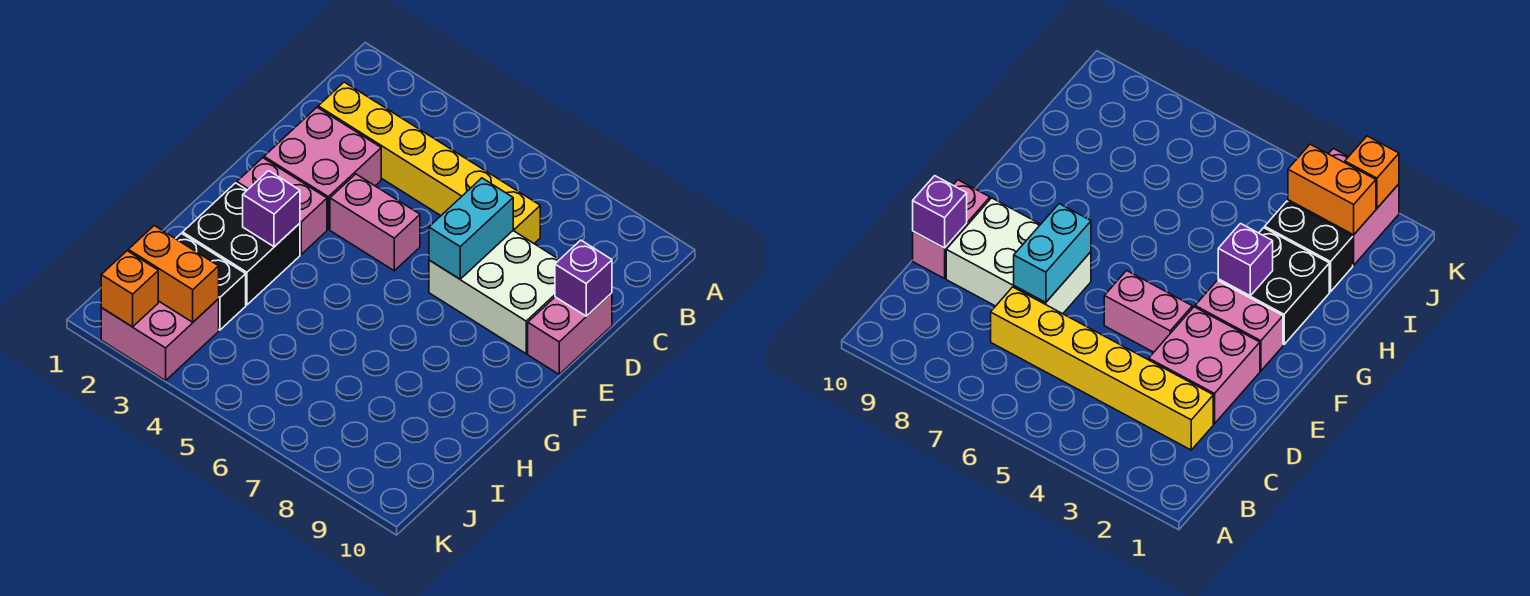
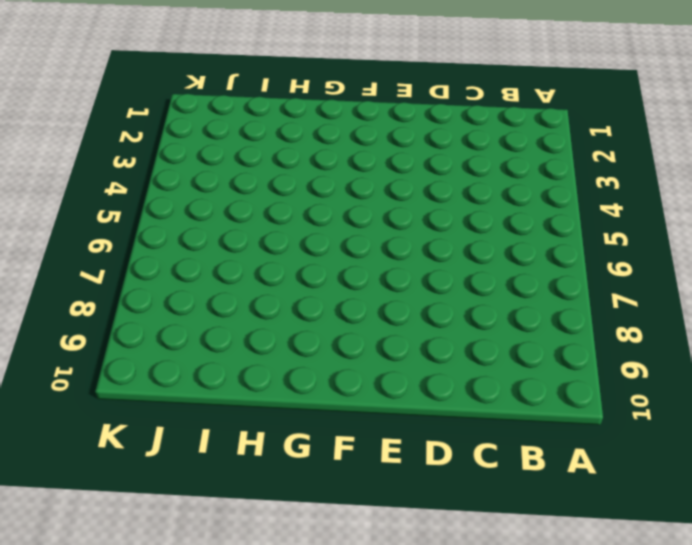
none -> yellow brick C2:C7 level 1
none -> pink brick D2:E3 level 1
none -> white brick D7:E9 level 1

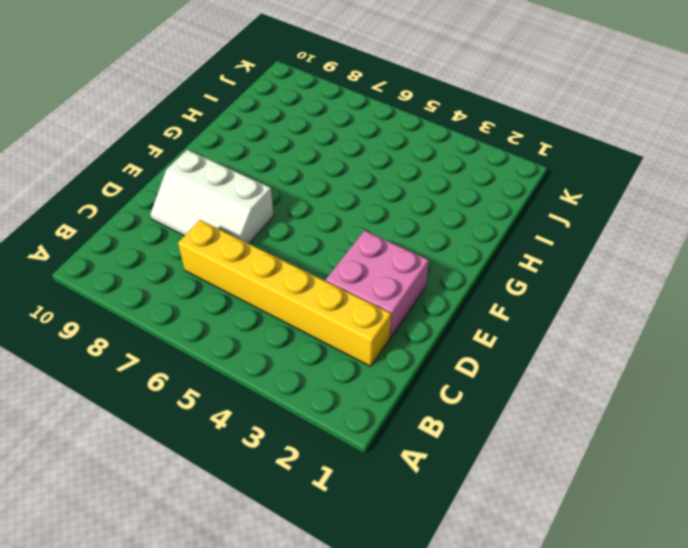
white slope D7:E9 level 1 top E -> white brick D7:E9 level 1
none -> pink brick D10:E10 level 1
none -> pink brick E4:E5 level 1
none -> pink brick F2:F3 level 1

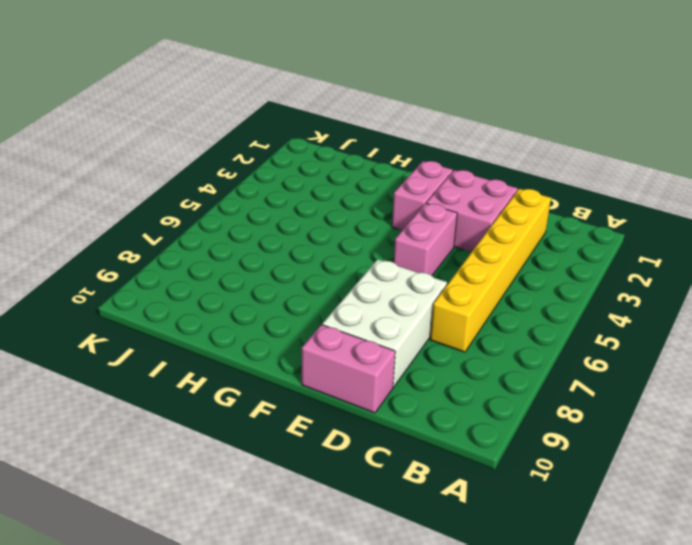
none -> black brick G2:H3 level 1
none -> black brick I2:I3 level 1
none -> pink brick J2:K3 level 1

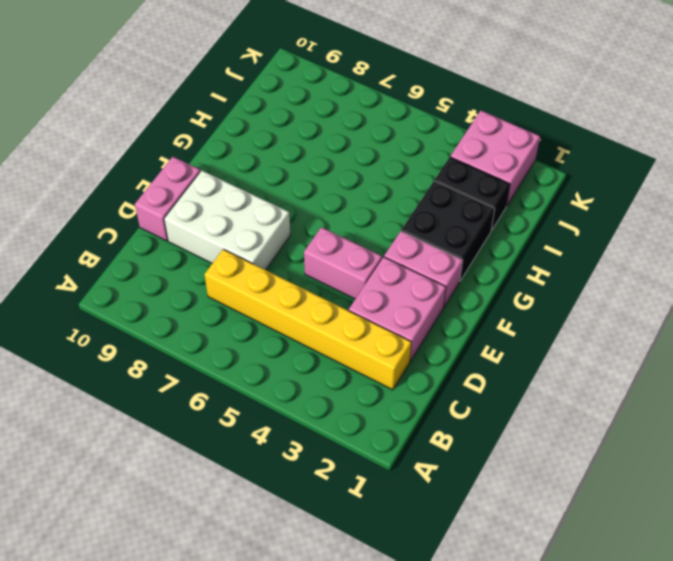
none -> cyan brick D7:E7 level 2
none -> purple brick D10 level 2
none -> purple brick G3 level 2

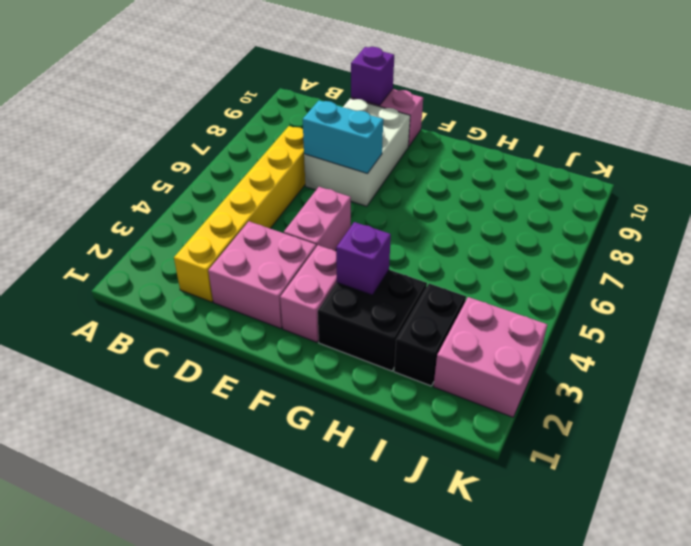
none -> orange brick J2:J3 level 2
none -> orange brick K2 level 2

